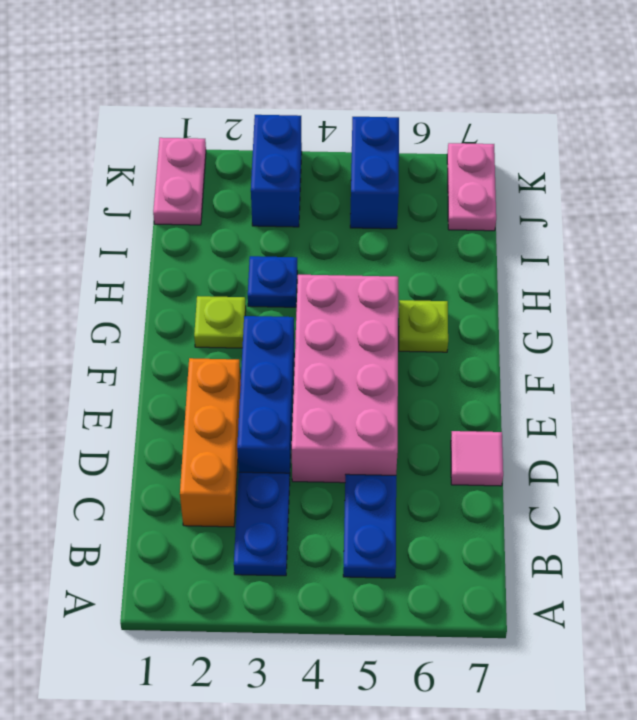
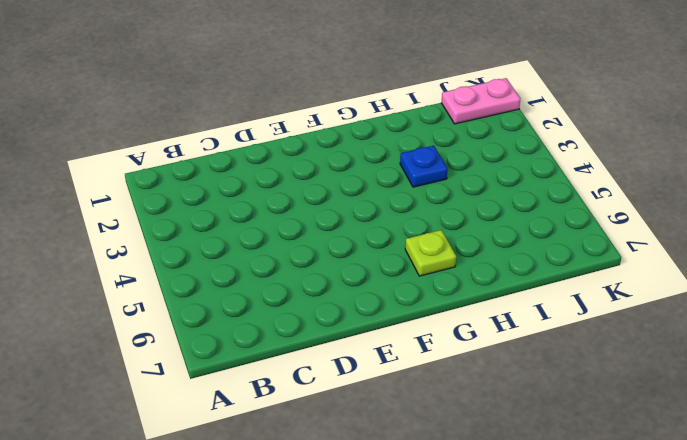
none -> blue plate B3:C3 level 1
none -> blue plate B5:C5 level 1
none -> orange brick C2:E2 level 1

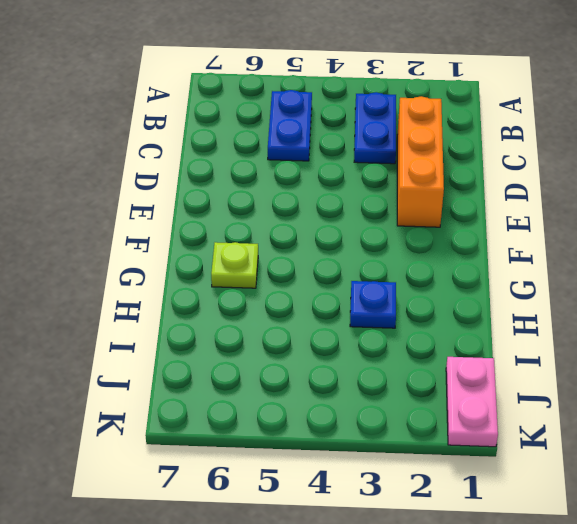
none -> blue brick D3:F3 level 1
none -> pink brick D4:G5 level 1
none -> pink tile D7 level 1

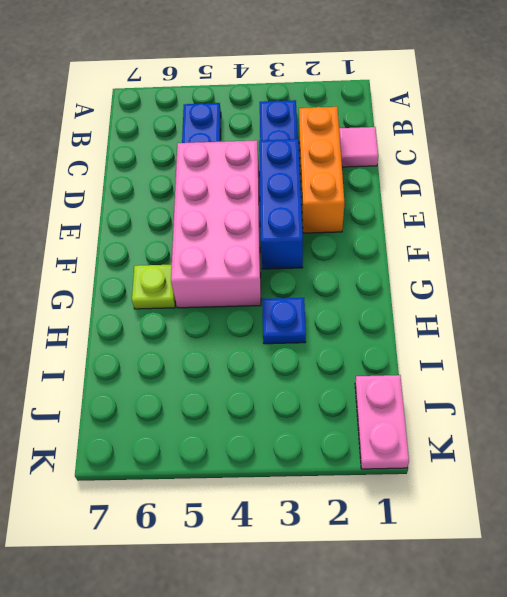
pink tile C1 level 1 -> pink tile D7 level 1
none -> lime plate G2 level 1
none -> blue brick J3:K3 level 1
none -> blue brick J5:K5 level 1

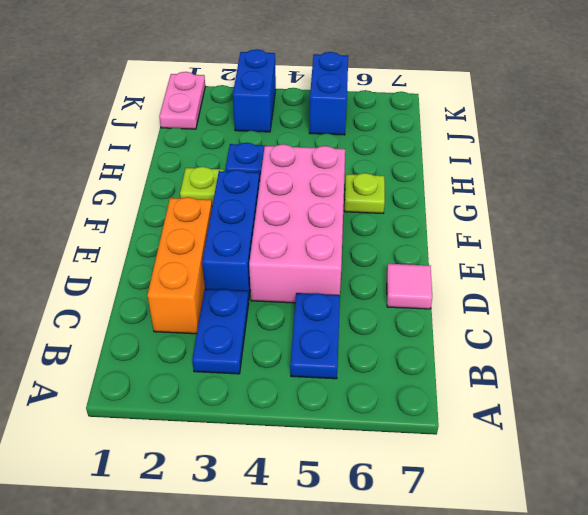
none -> pink plate J7:K7 level 1

